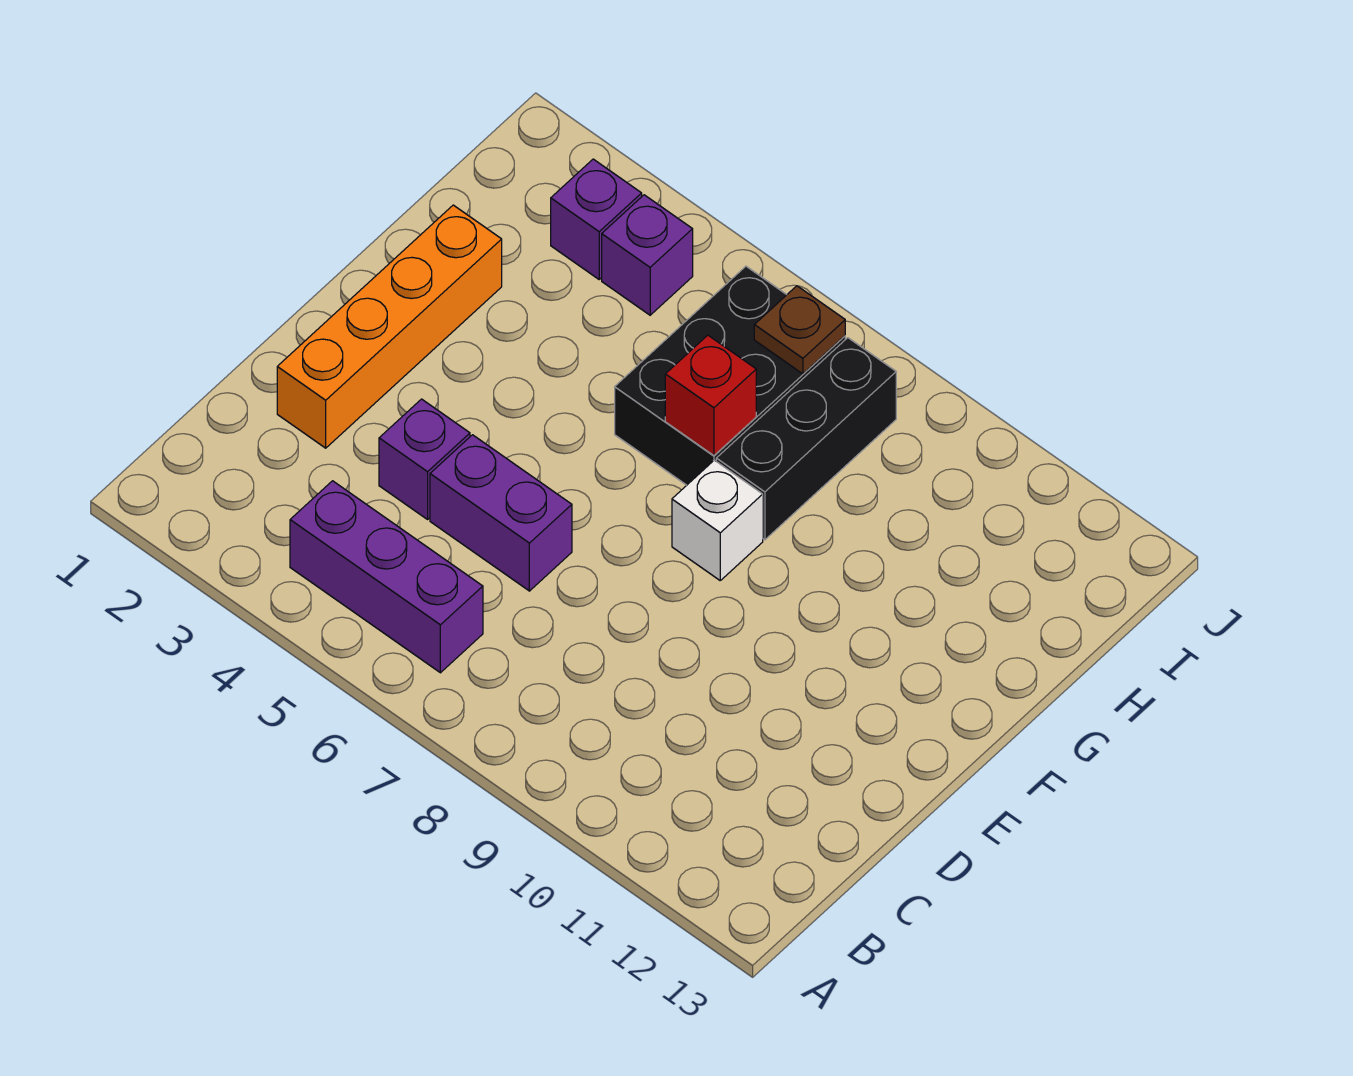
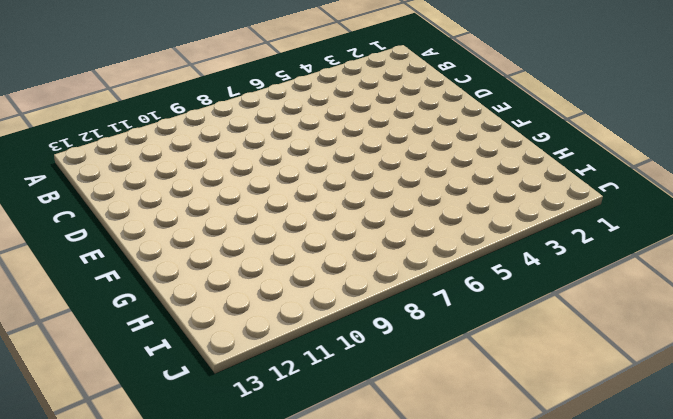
none -> purple brick B4:B6 level 1
none -> orange brick D2:G2 level 1

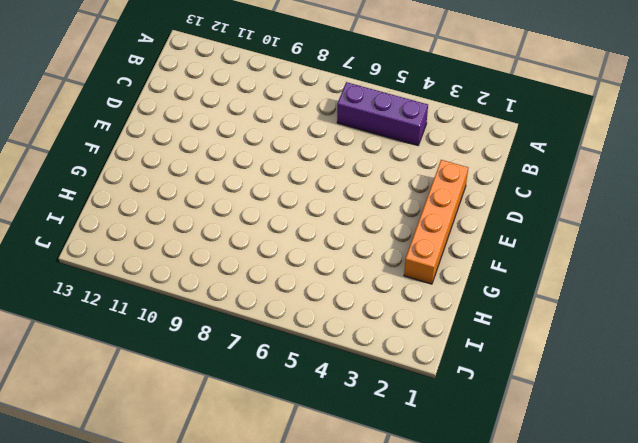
none -> purple brick D4 level 1
none -> purple brick D5:D6 level 1

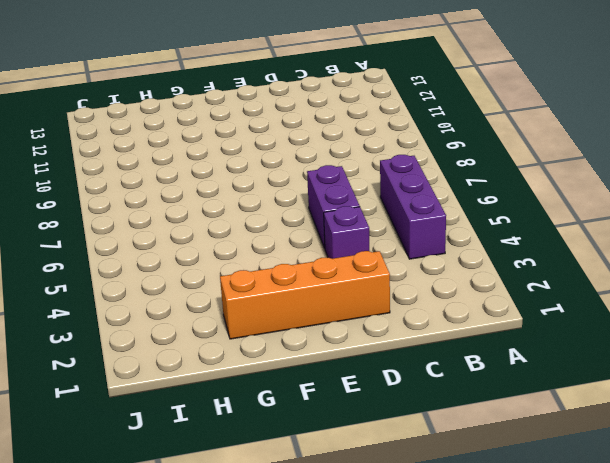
none -> white brick F8 level 1
none -> black brick G6:I7 level 1

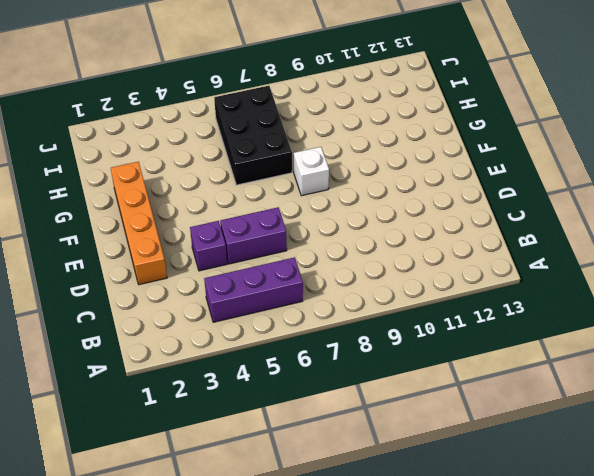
none -> black brick G8:I8 level 1
none -> purple brick I3 level 1

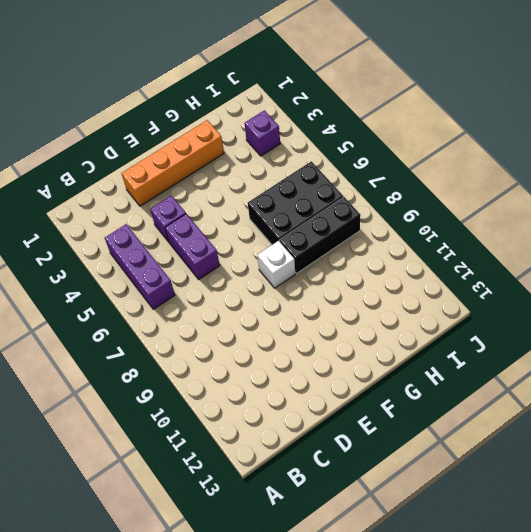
none -> purple brick I4 level 1
none -> red brick G7 level 2

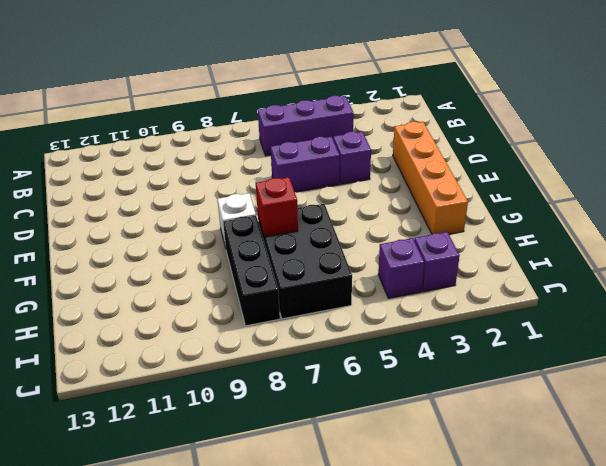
none -> brown plate I7 level 2

